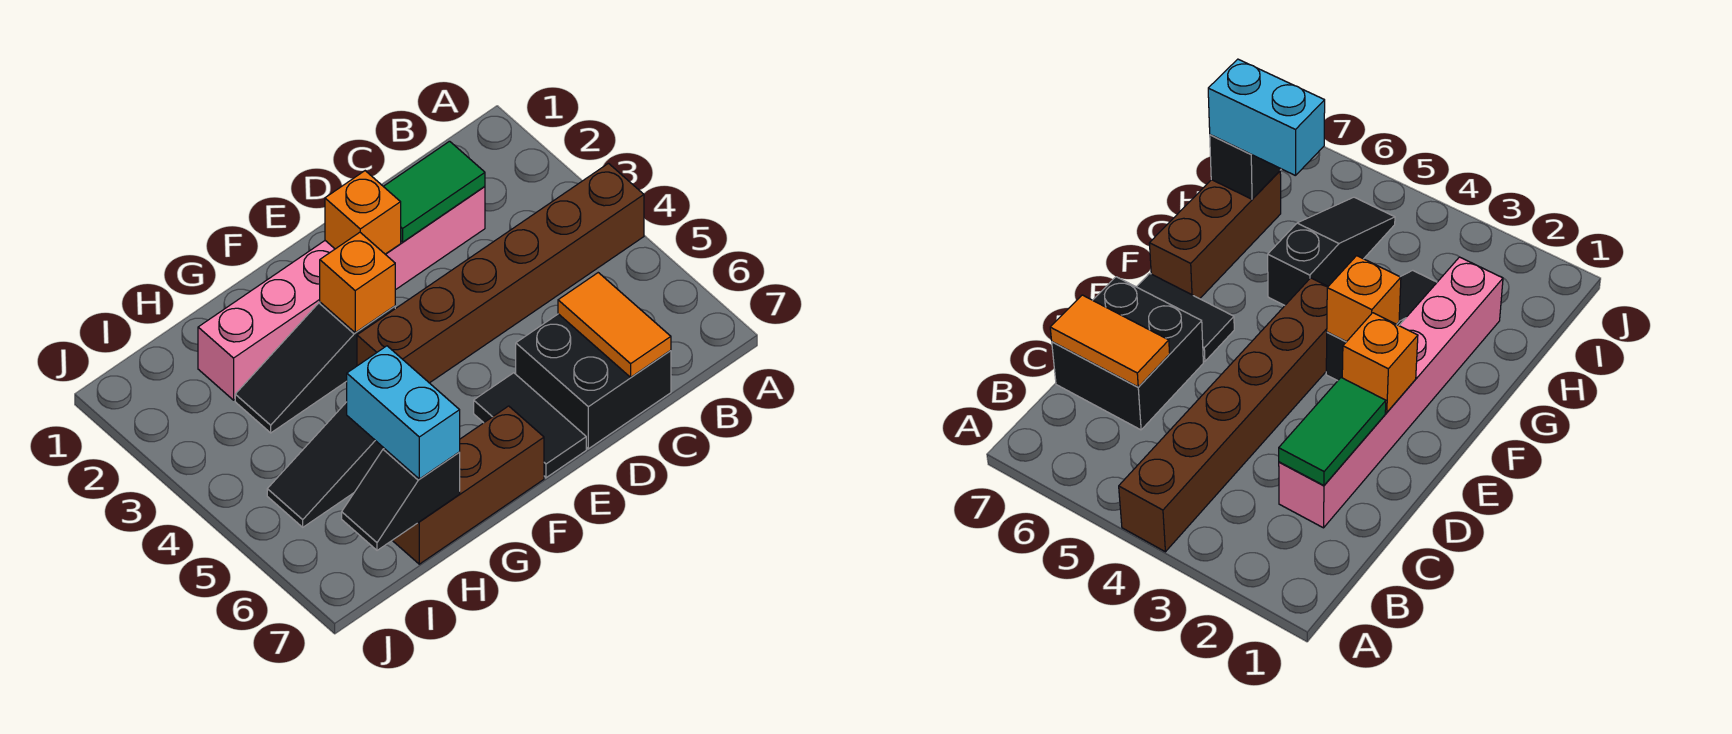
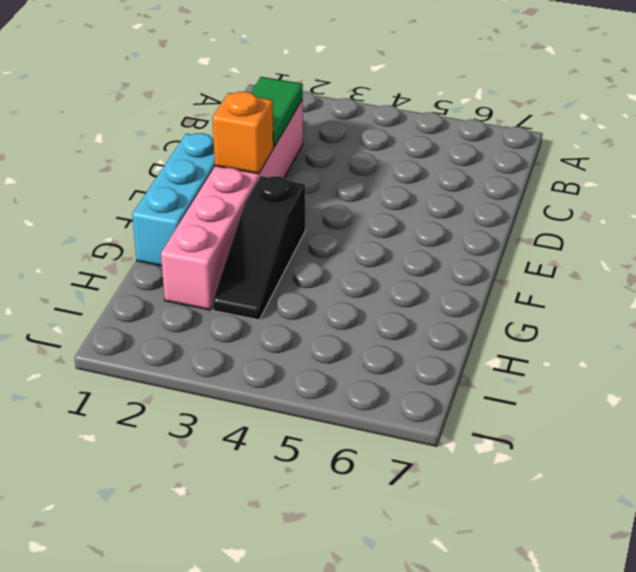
cyan brick E1:G1 level 1 -> none
none -> brown brick A4:F4 level 1
none -> black brick C6:D7 level 1
none -> black tile E6:E7 level 1

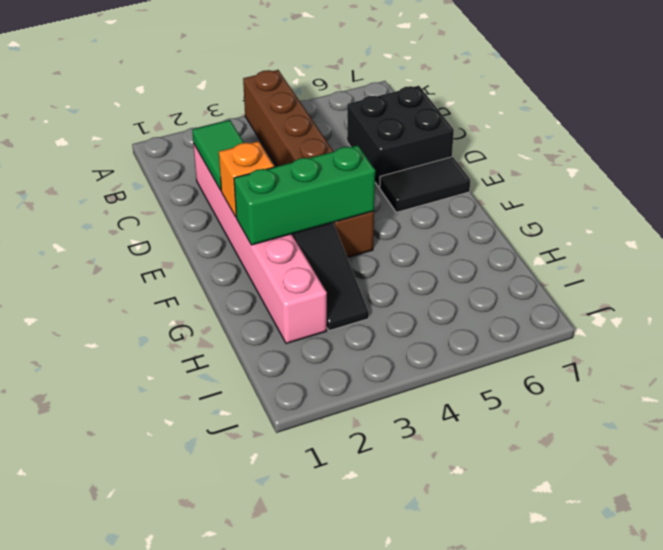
green brick F2:F4 level 2 -> orange brick F3 level 2
none -> brown brick F7:H7 level 1
none -> black slope G5:I5 level 1 top G
none -> orange tile C6:C7 level 2

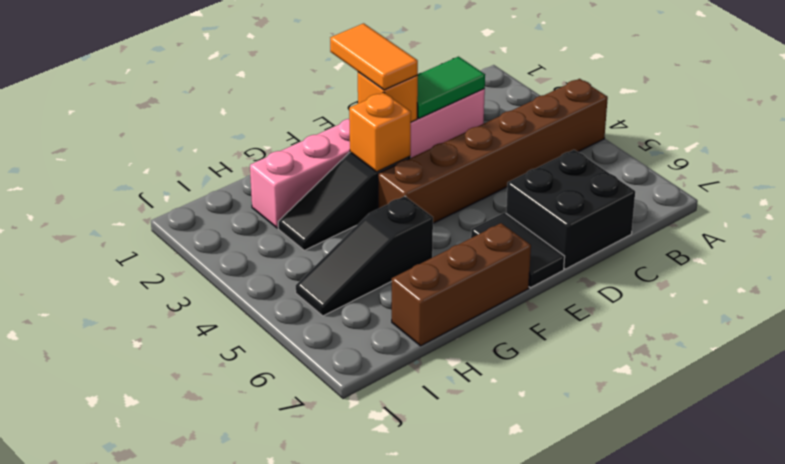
orange tile E1:E2 level 3 -> orange tile C6:C7 level 2
none -> black slope H7:I7 level 2 top H
none -> cyan brick H6:H7 level 3

